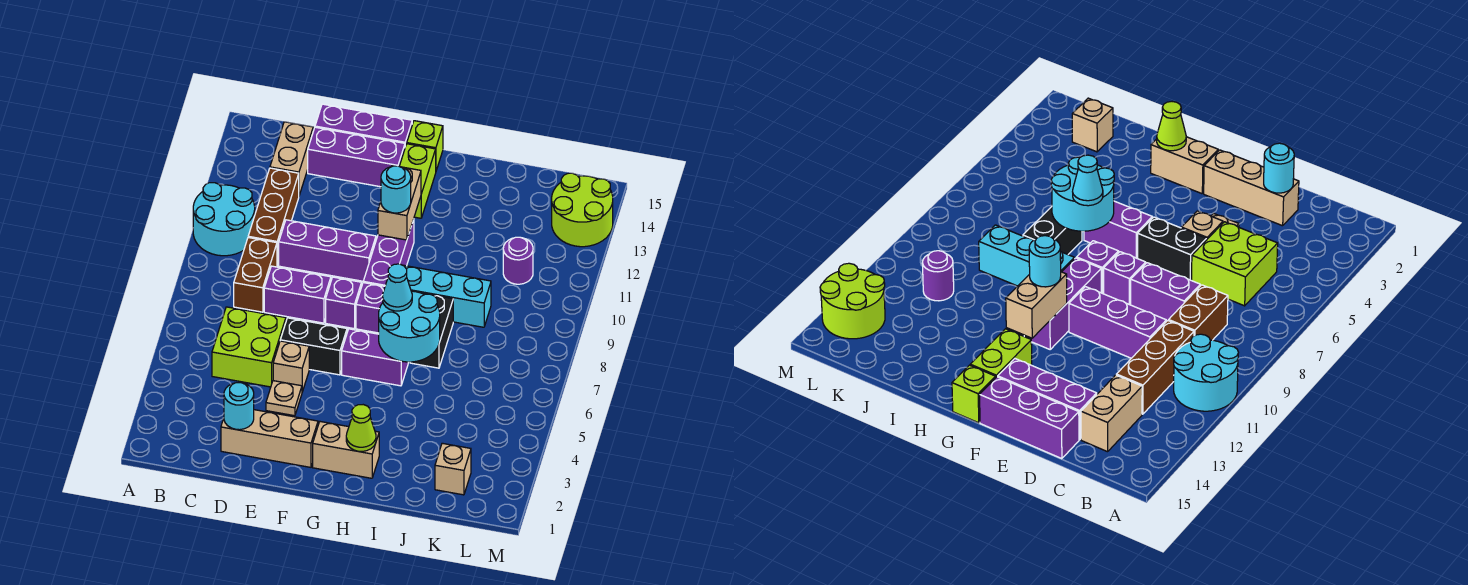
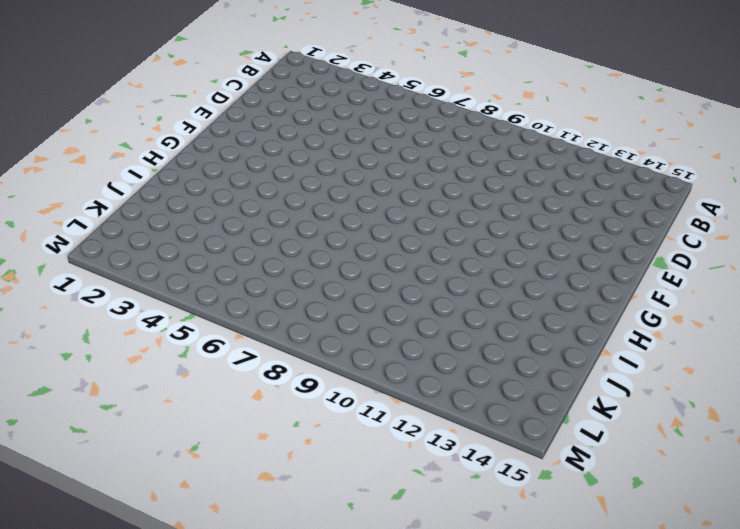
none -> cyan round brick A10:B11 level 1
none -> lime brick C5:D6 level 1
none -> brown brick C8:C9 level 1
none -> brown brick C10:C12 level 1

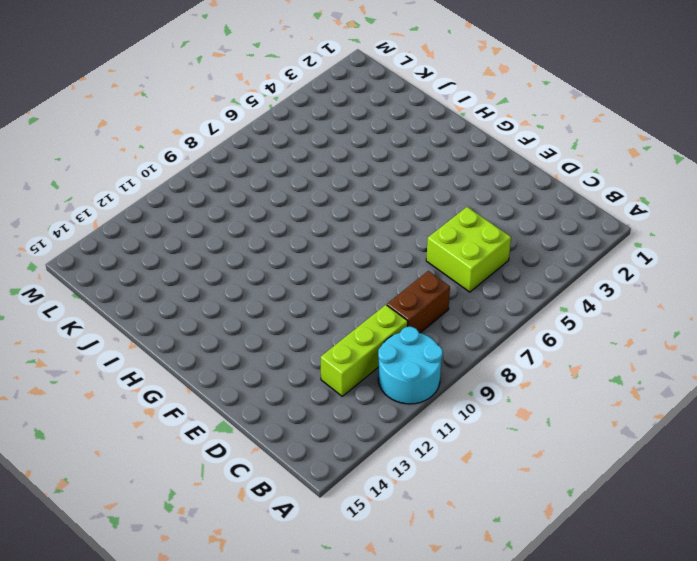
lime brick C10:C12 level 1 -> brown brick C10:C12 level 1
none -> tan brick C13:C14 level 1
none -> tan brick D2:F2 level 1
none -> purple brick D8:E8 level 1
none -> purple brick D10:F10 level 1

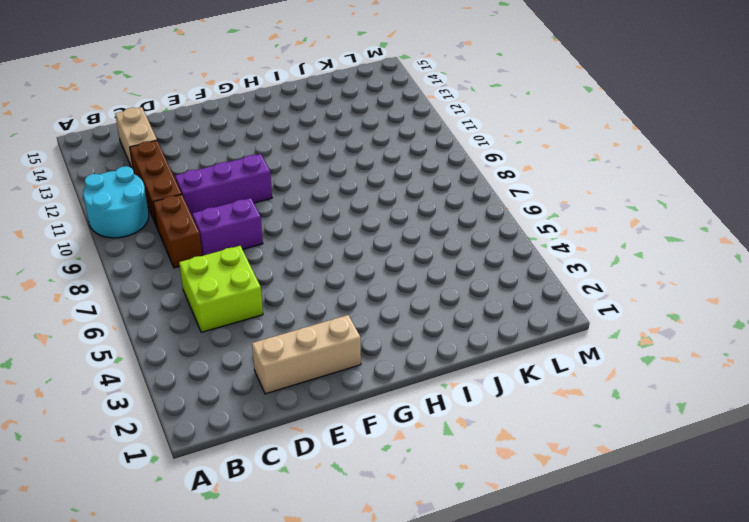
none -> purple brick D14:F14 level 1
none -> purple brick D15:F15 level 1
none -> tan plate E4 level 1
none -> tan brick E5 level 1

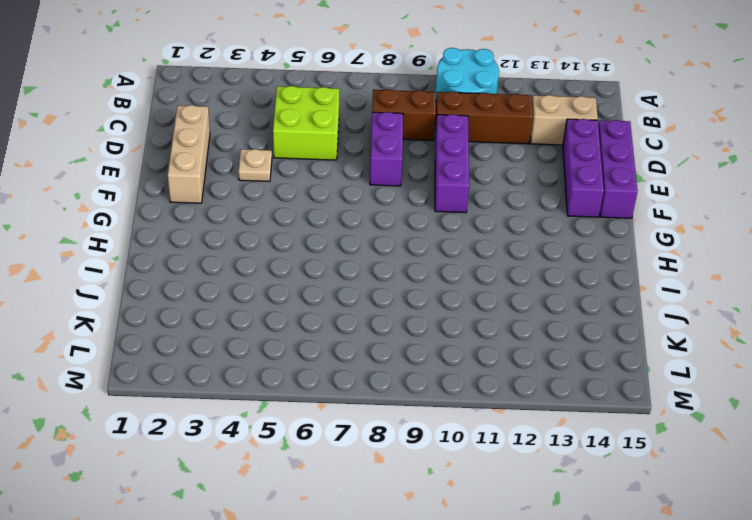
none -> tan brick E5 level 1
none -> black brick E6:F6 level 1
none -> purple brick F8 level 1
none -> tan brick G2:H2 level 1

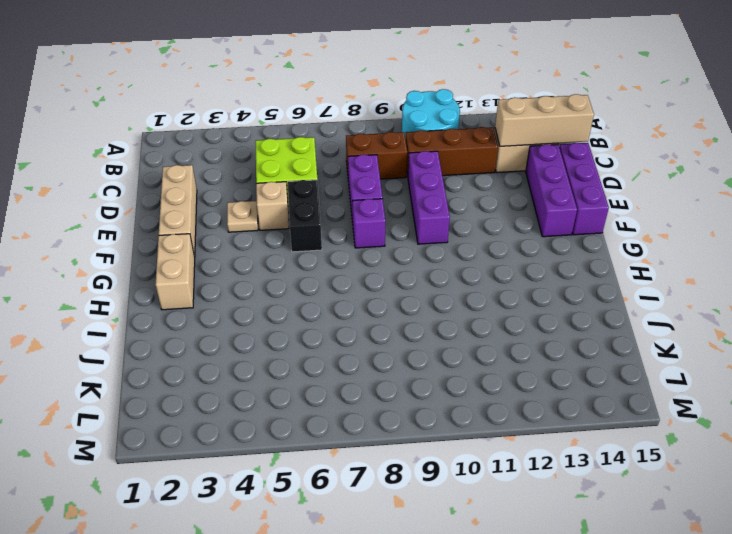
tan brick C13:C15 level 2 -> none
none -> purple brick G6:H6 level 1
none -> purple brick G8 level 1
none -> purple brick G9:G11 level 1
none -> lime brick G13:G14 level 1

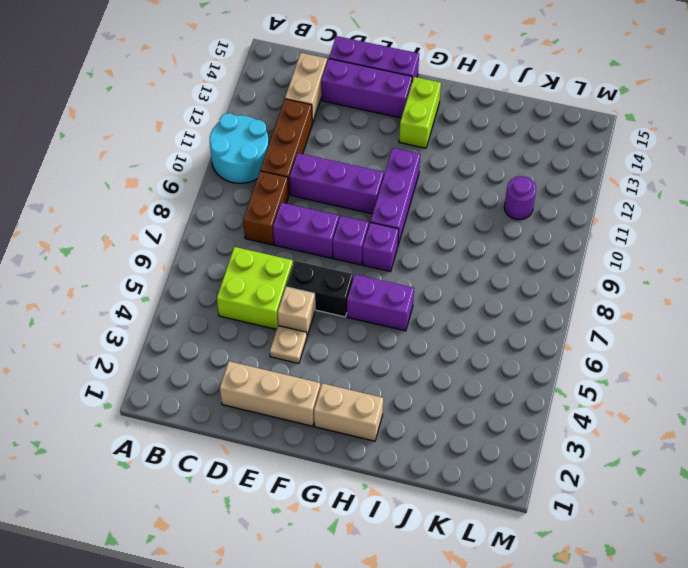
none -> lime brick G15 level 1
none -> cyan brick H9:J9 level 1
none -> black brick I7:I8 level 1
none -> tan brick K2 level 1

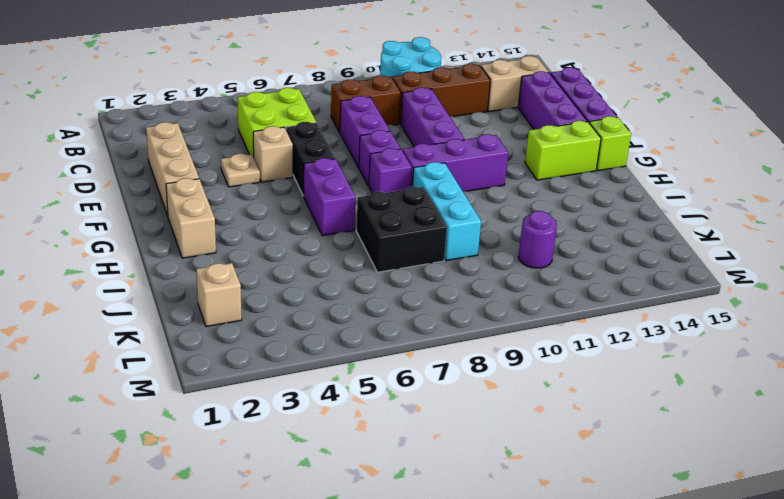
black brick I7:J8 level 1 -> black brick I7:I8 level 1
none -> lime round brick L13:M14 level 1
none -> cyan round brick D2 level 2
none -> tan brick G11:G12 level 2
none -> lime cone H2 level 2

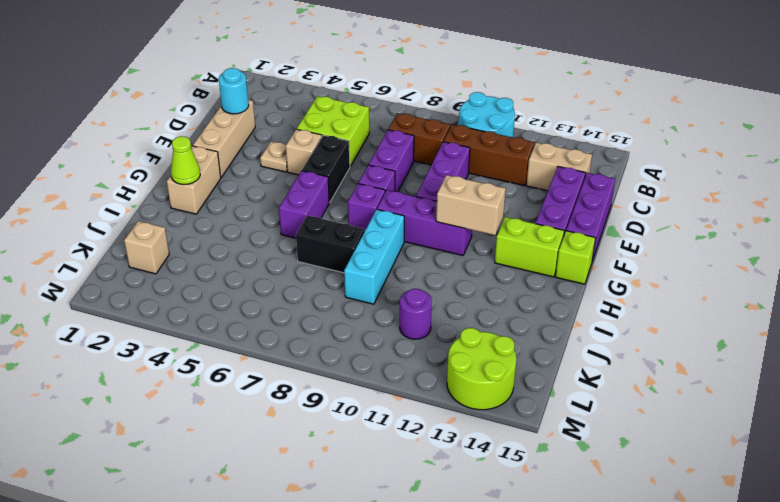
none -> cyan round brick H6:I7 level 2
none -> cyan round brick G11 level 3
none -> cyan cone H7 level 3

